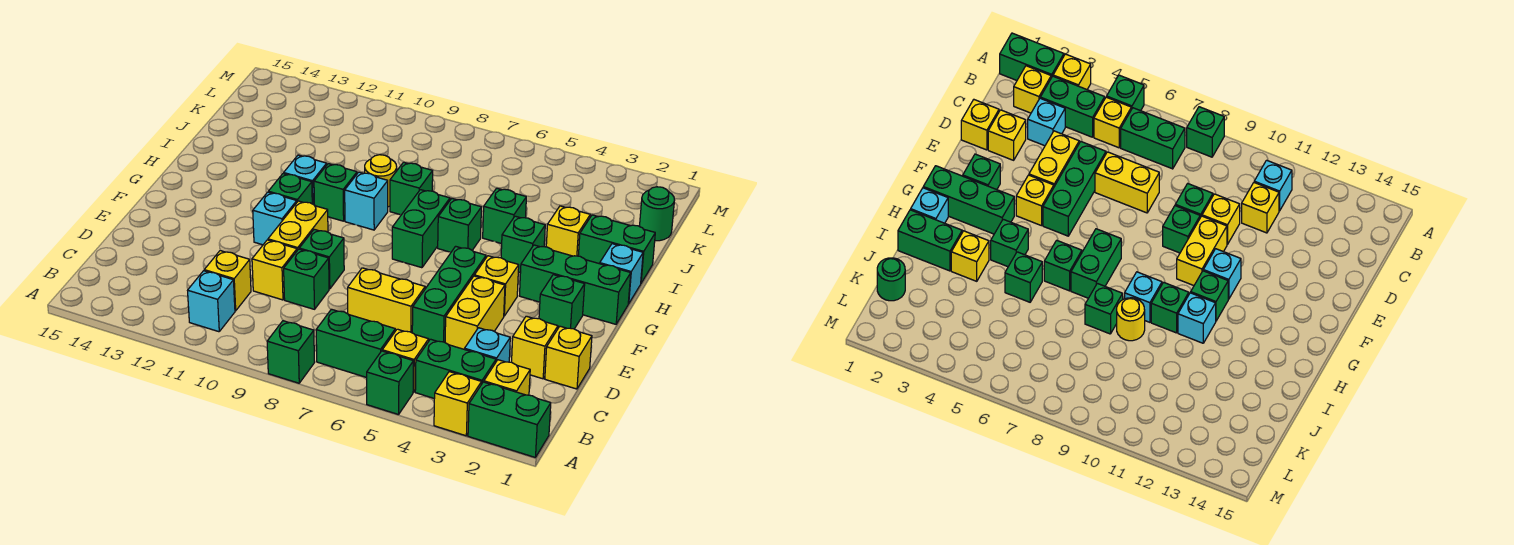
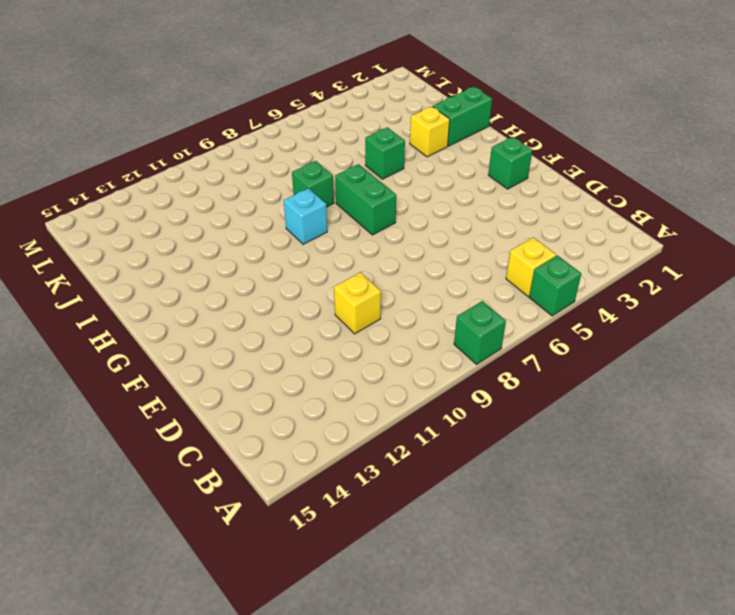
none -> green brick A1:A2 level 1
none -> yellow brick A3 level 1
none -> yellow brick B2 level 1
none -> green brick B3:B4 level 1

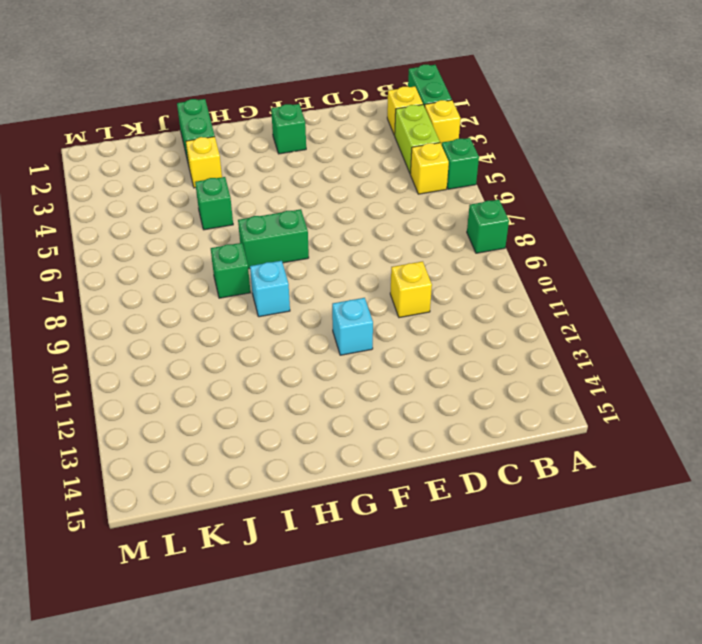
lime brick B3:B4 level 1 -> green brick B3:B4 level 1
none -> green brick B6:B7 level 1
none -> cyan brick B11 level 1
none -> cyan brick C3 level 1
none -> yellow brick C11 level 1

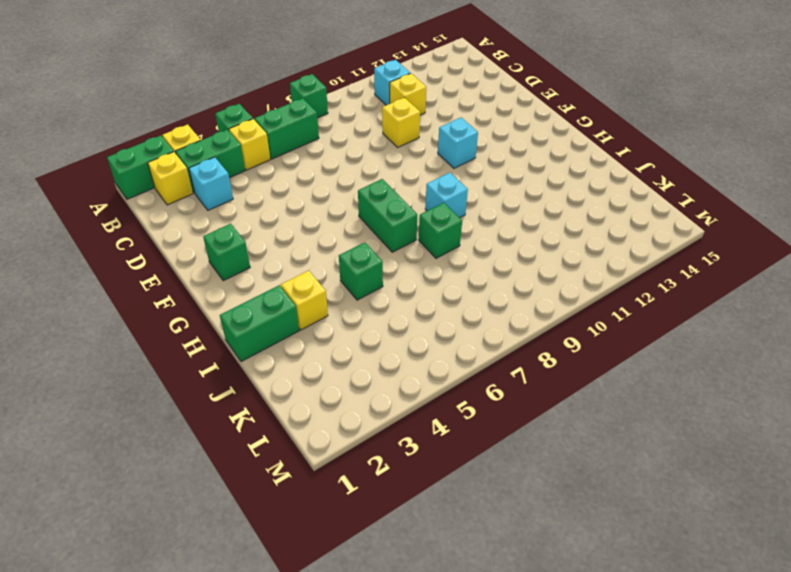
none -> yellow brick D1 level 1
none -> yellow brick D2 level 1
none -> yellow brick D4:E4 level 1
none -> green brick D5:F5 level 1

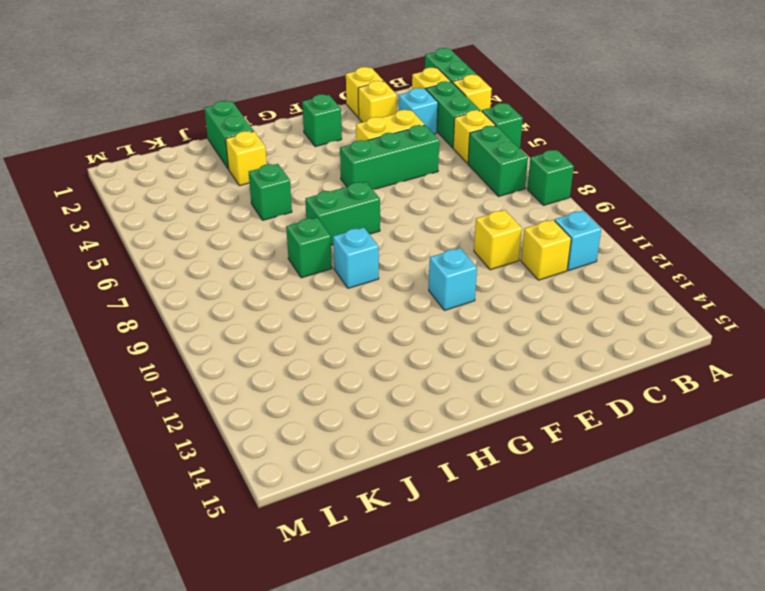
none -> yellow brick D6:D7 level 1
none -> green brick D9 level 1
none -> green brick E9 level 1
none -> yellow brick E10:F10 level 1

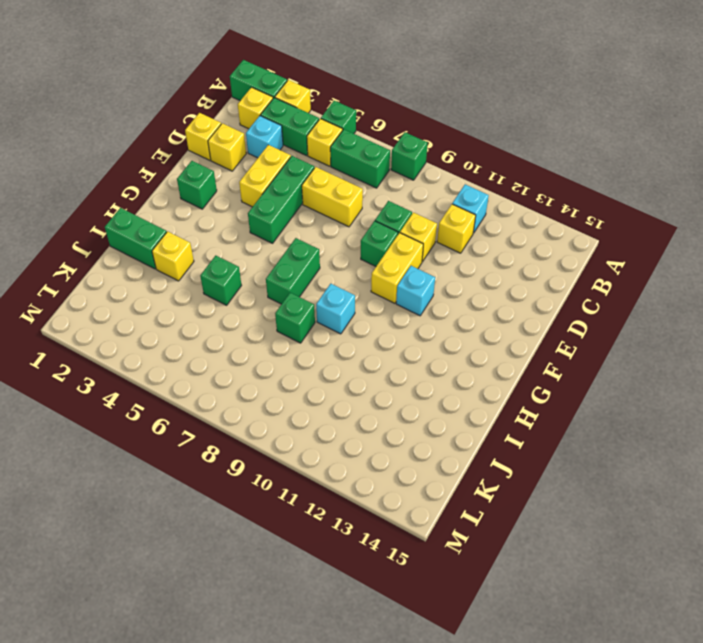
none -> yellow brick F4 level 1
none -> green brick G1:G3 level 1
none -> green brick G11 level 1
none -> cyan brick H1 level 1

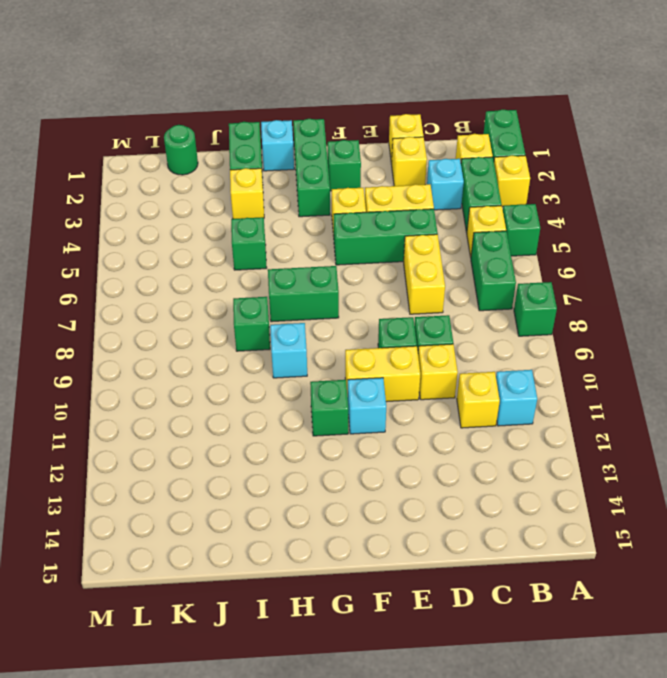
none -> green brick H4 level 1
none -> green brick H6 level 1
none -> green brick H10 level 1
none -> cyan brick H11 level 1

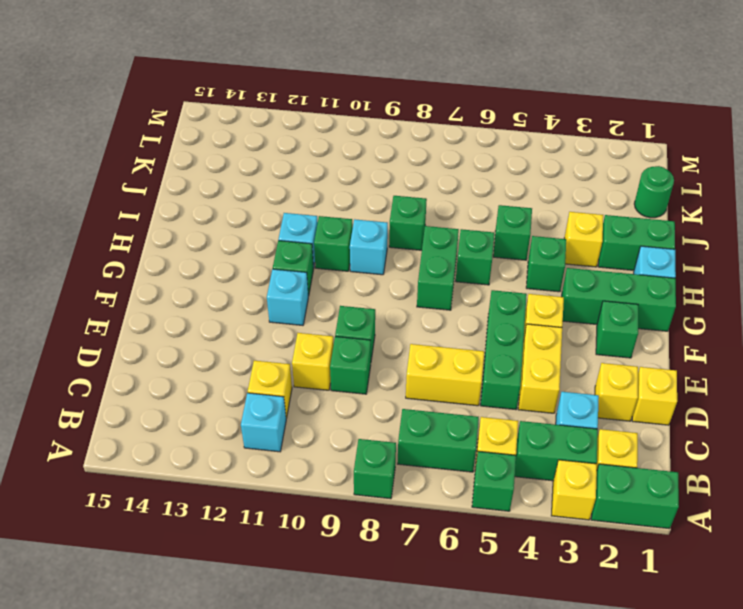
none -> yellow brick E10:F10 level 1
none -> yellow round brick I9 level 1

